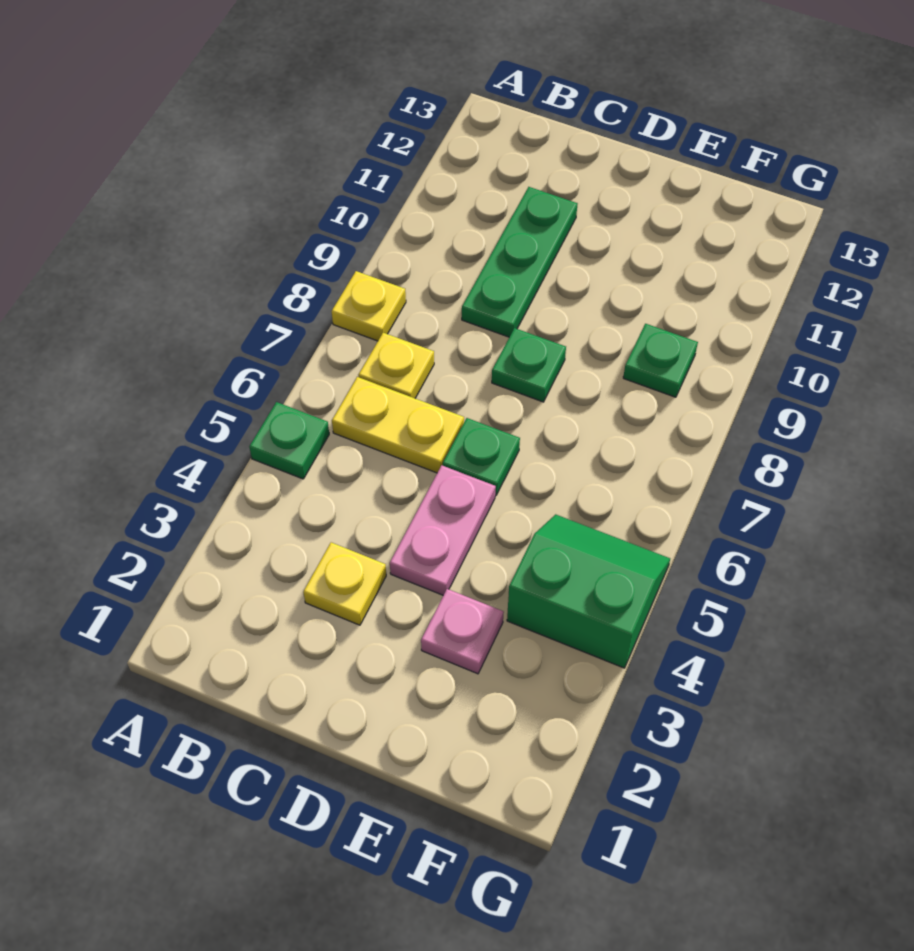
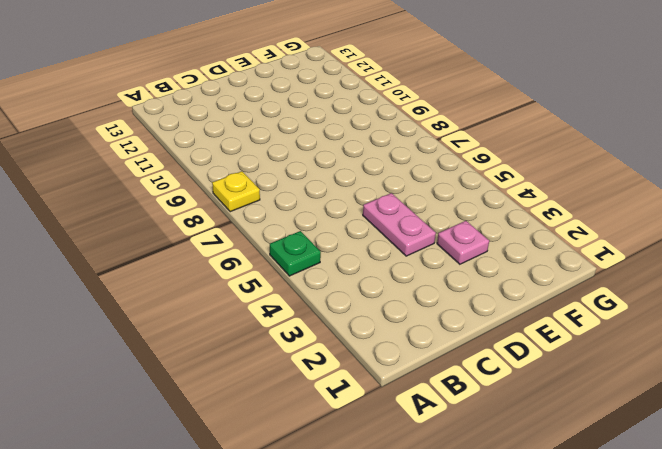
none -> yellow plate B6:C6 level 1
none -> yellow plate B7 level 1
none -> yellow plate C3 level 1

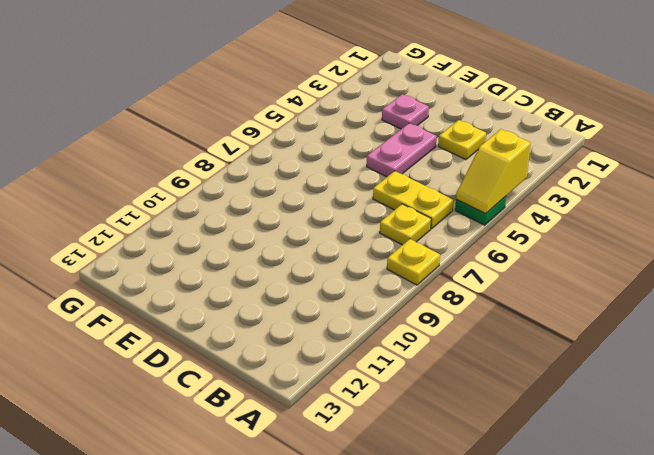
yellow slope A4:A5 level 2 top 4 -> none
none -> green plate C9:C11 level 1
none -> green plate D6 level 1
none -> green plate D8 level 1

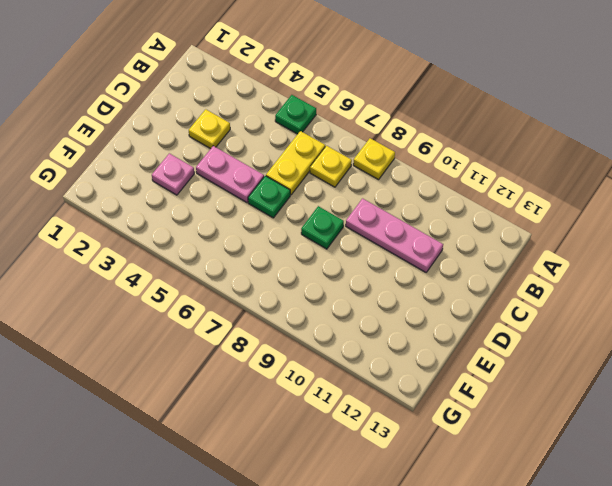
pink plate C9:C11 level 1 -> green plate C9:C11 level 1
none -> green slope F4:G5 level 1 top 4
none -> green plate F9 level 1

